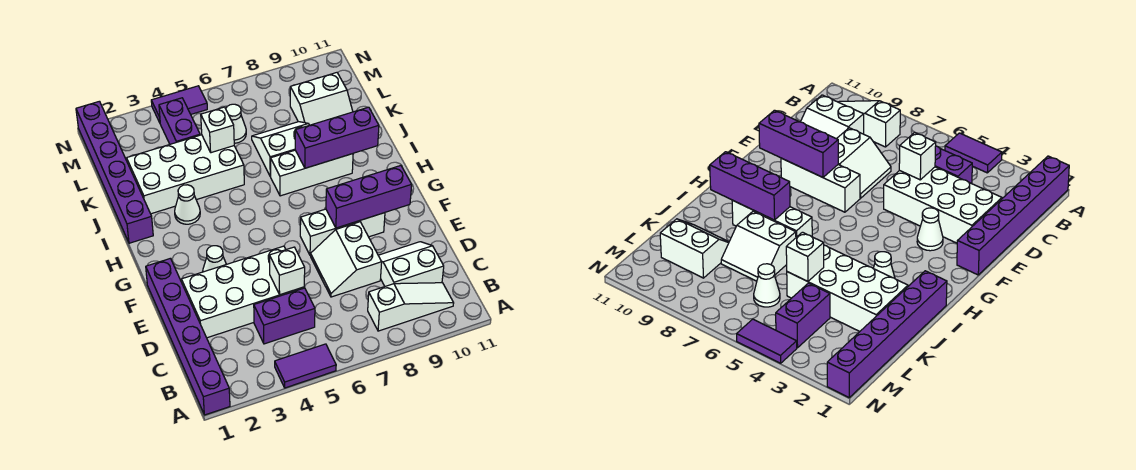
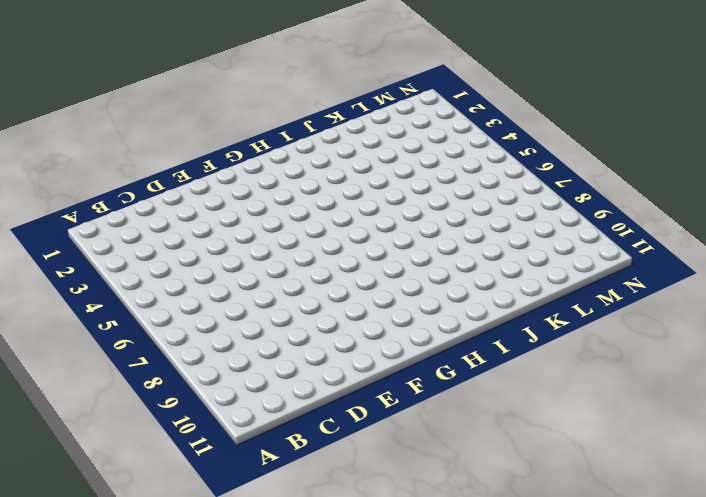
none -> purple brick A1:F1 level 1
none -> purple tile A4:A5 level 1
none -> white slope B8:B10 level 1 top 8

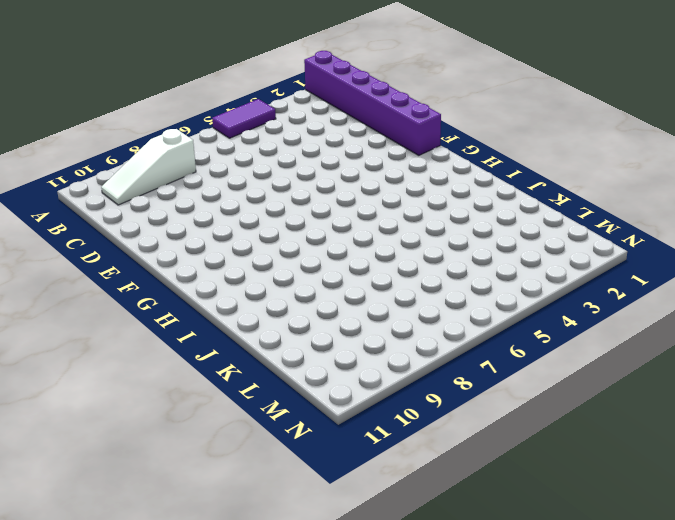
none -> purple brick C4:C5 level 1
none -> white slope C9:D10 level 1 top C
none -> white brick D2:E5 level 1

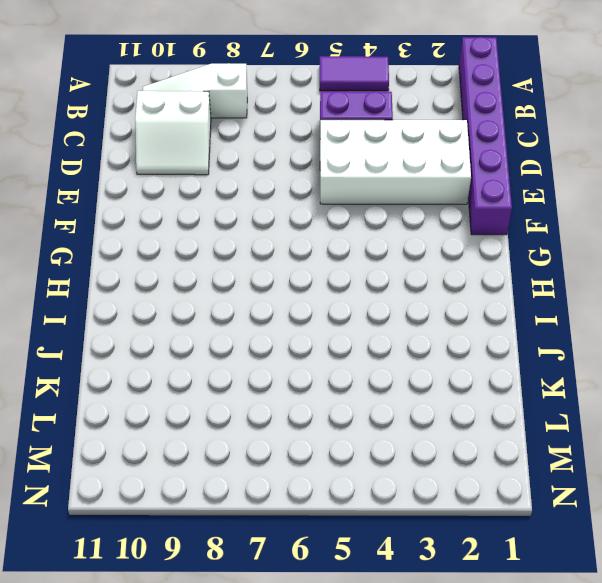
none -> white slope D7:E8 level 1 top 8
none -> white cone F3 level 1
none -> white brick F7:F9 level 1

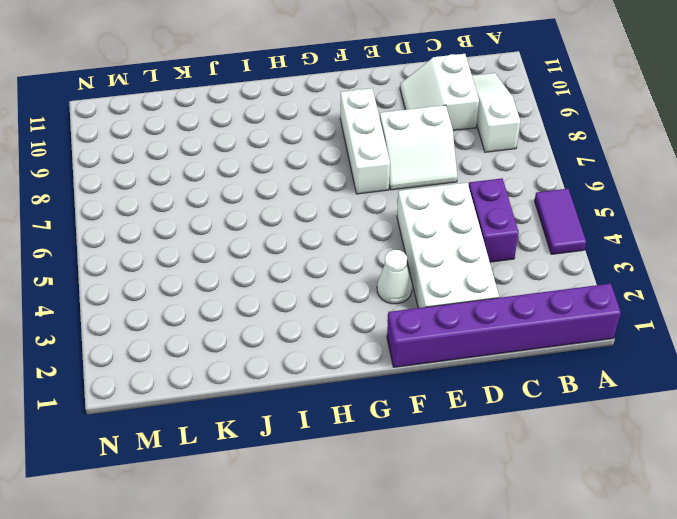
none -> purple brick I1:N1 level 1
none -> white cone I3 level 1
none -> white brick I7:I9 level 1

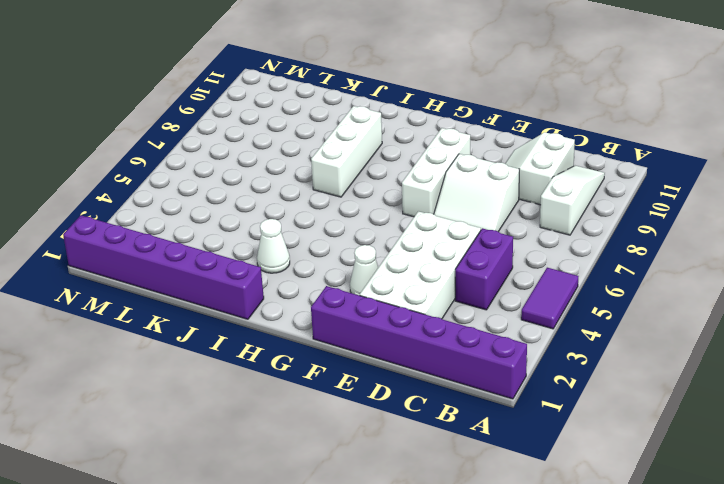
none -> white brick J2:K5 level 1
none -> white slope J7:K8 level 1 top J
none -> white slope K9:L10 level 1 top L

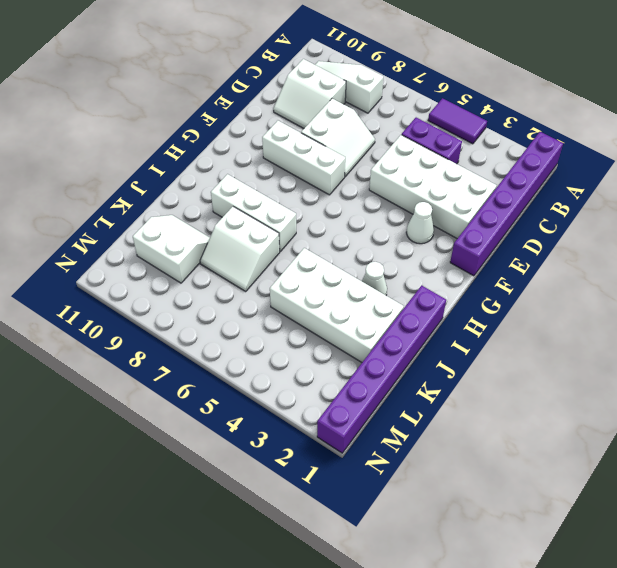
none -> purple brick L4:M4 level 1
none -> white cone L6 level 1
none -> purple tile N4:N5 level 1

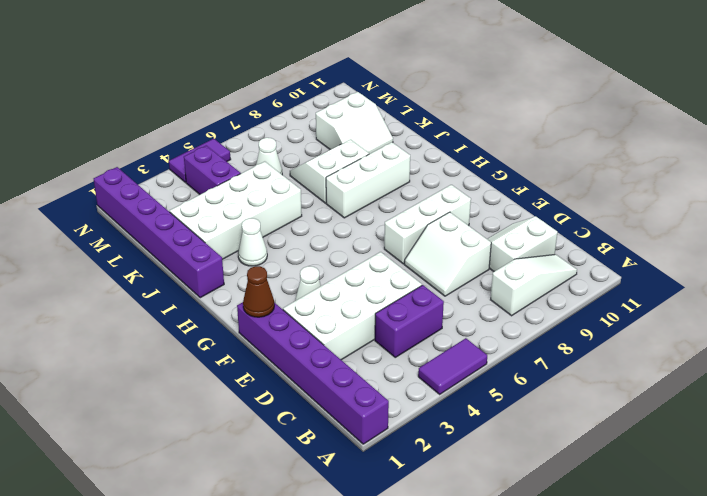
brown cone F1 level 2 -> none
none -> white brick D5 level 2
none -> purple brick F8:F10 level 2
none -> purple brick I8:I10 level 2

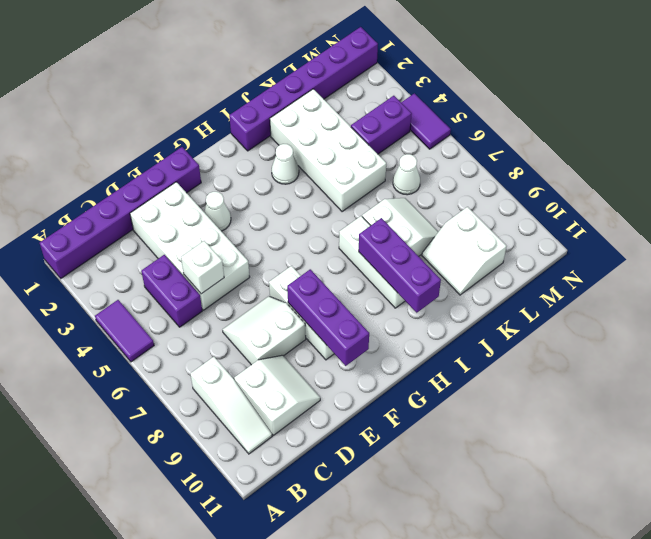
none -> white brick K5 level 2

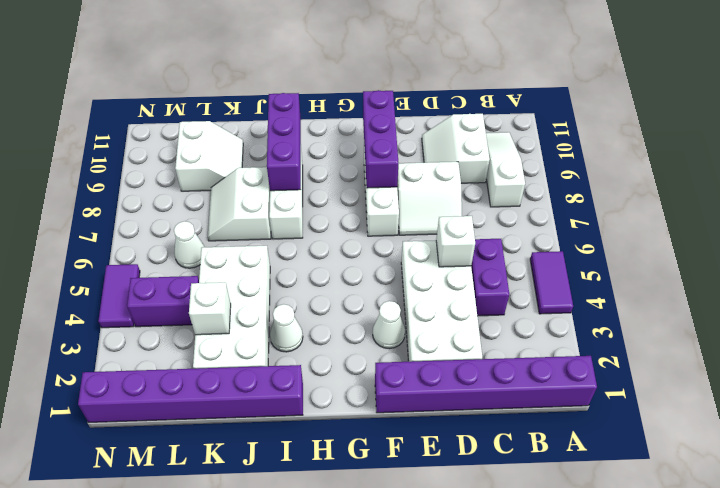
white brick K3 level 2 -> white brick K5 level 2

